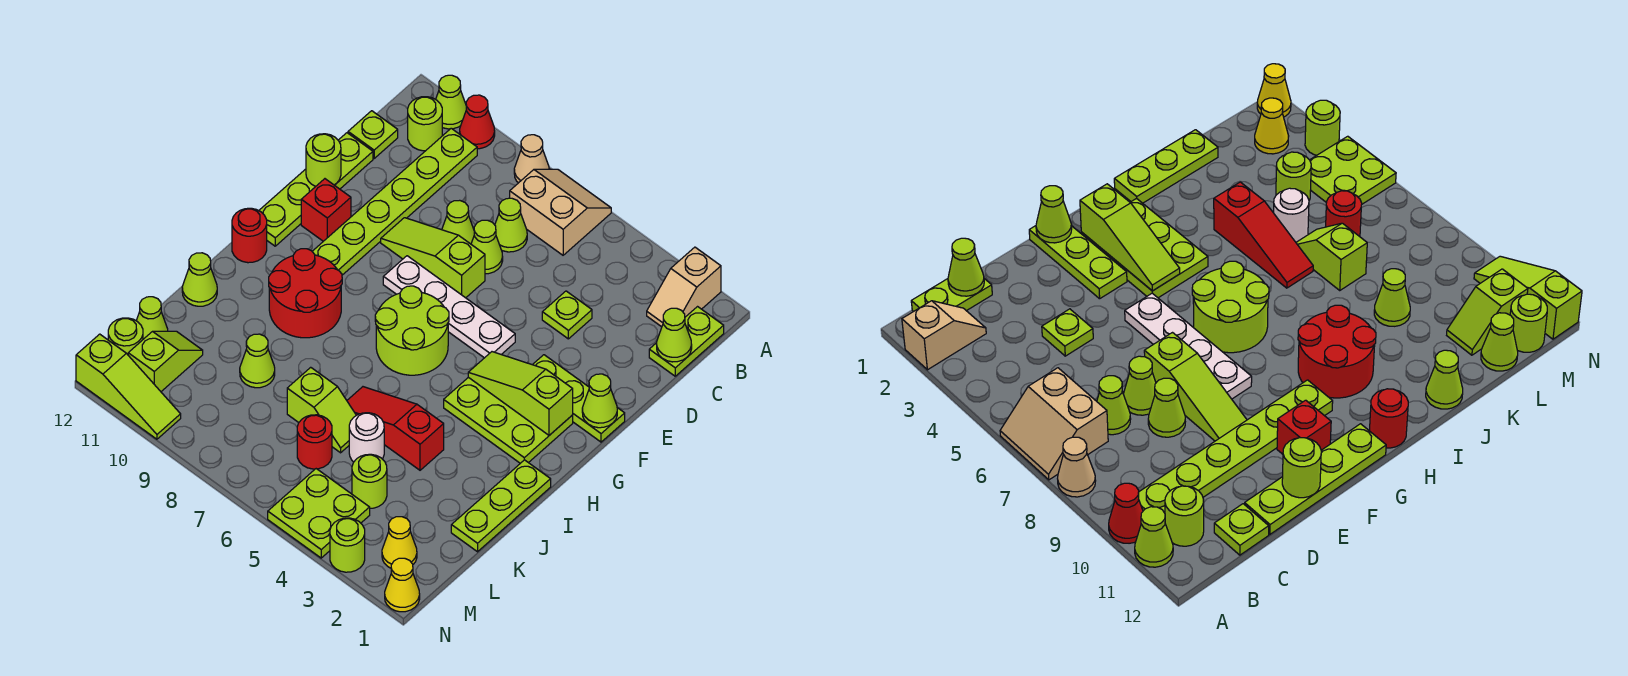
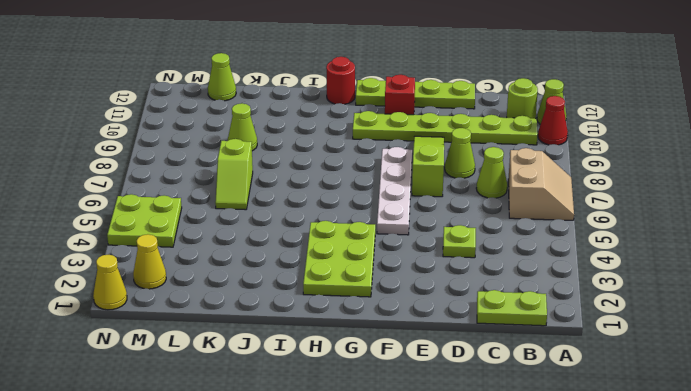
none -> tan slope A2:B2 level 1 top A
none -> tan cone A8 level 1
none -> lime plate C12 level 1
none -> lime cone D7 level 1

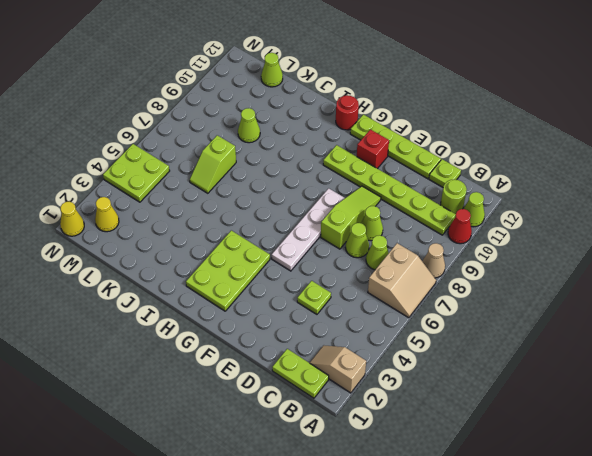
none -> lime plate F1:F3 level 1
none -> lime round brick G6:H7 level 1
none -> red round brick H9:I10 level 1
none -> lime plate I1:K1 level 1

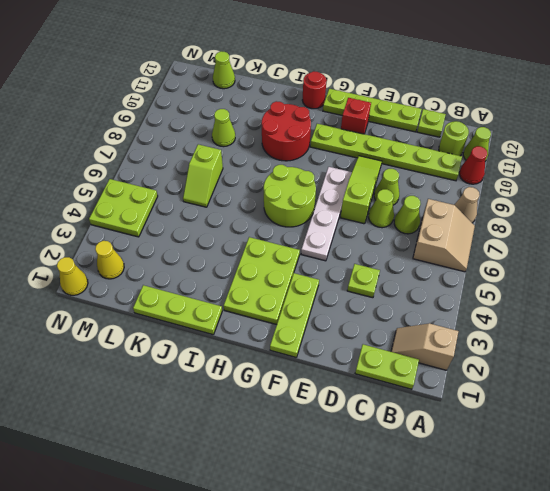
none -> red slope J4:J6 level 1 top 4
none -> lime cone J12 level 1
none -> white round brick K5 level 1
none -> lime round brick L4 level 1

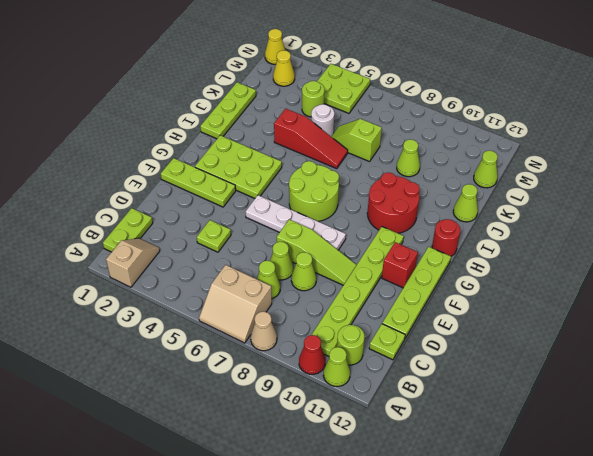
none -> red round brick L6 level 1
none -> lime slope L11:M11 level 1 top M
none -> lime round brick M12 level 1
none -> lime round brick N3 level 1

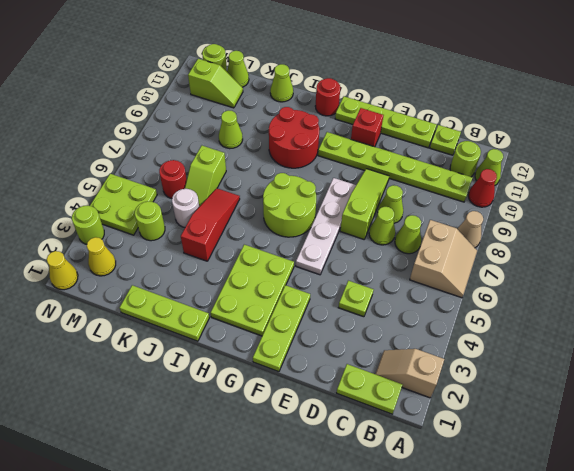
none -> lime slope N10:N12 level 1 top 12
none -> lime cone C1 level 2
none -> lime round brick E12 level 2
none -> lime cone F1 level 2

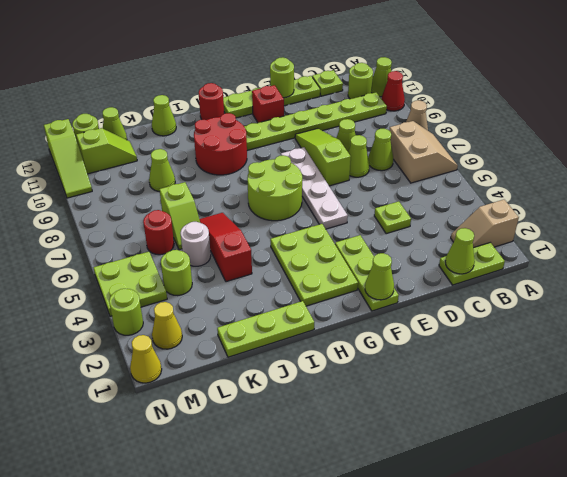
none -> lime slope G2:G4 level 2 top 2

